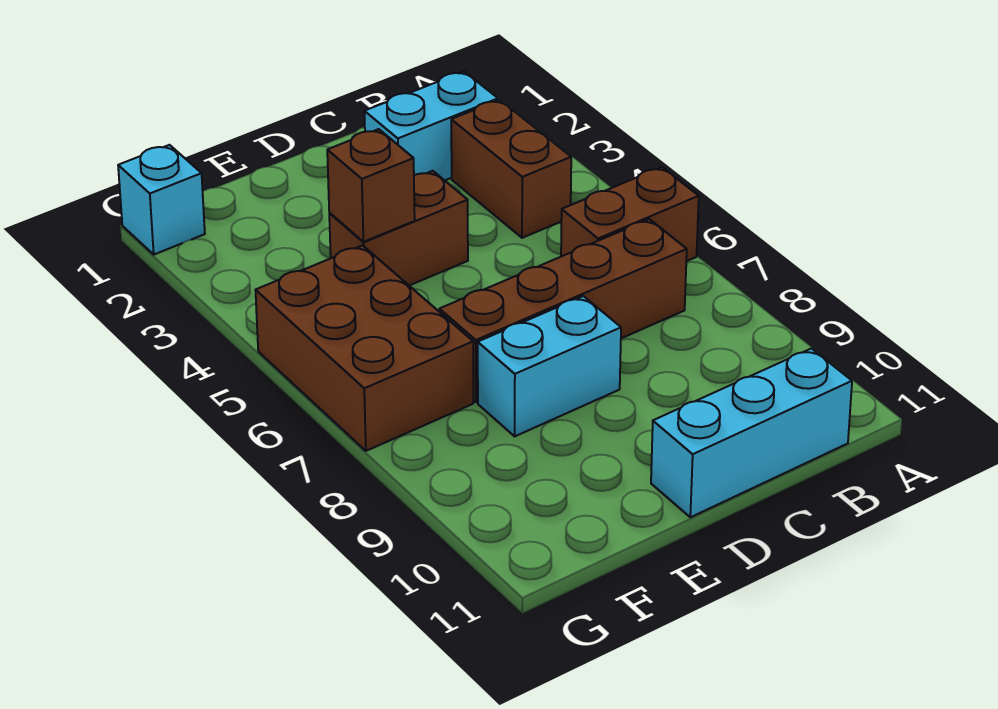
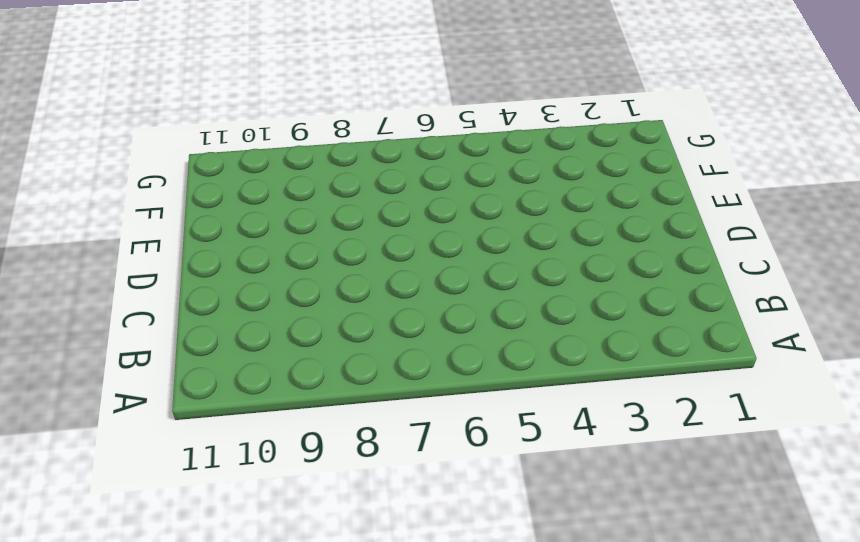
none -> brown brick A6:B6 level 1
none -> cyan brick B2:C2 level 1

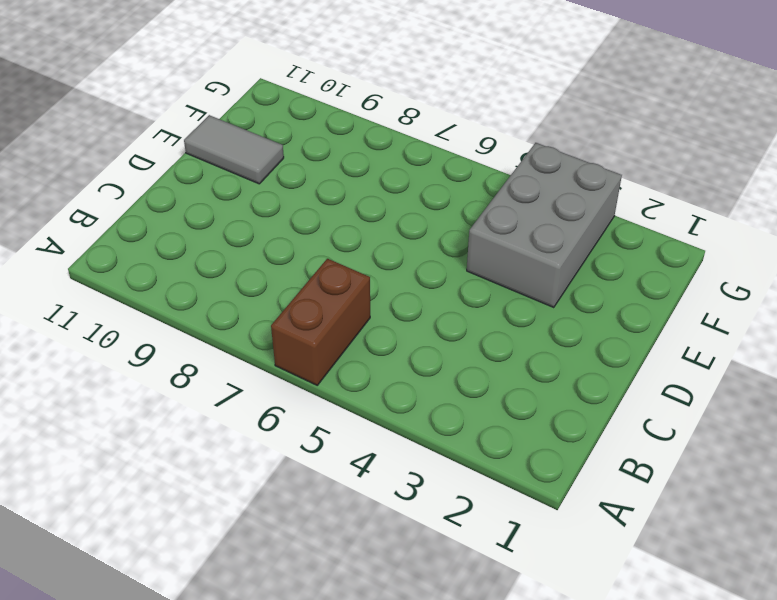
grey brick E3:G4 level 1 -> brown brick D4:E4 level 1
grey tile E10:E11 level 1 -> none
none -> cyan brick B2:C2 level 1
none -> brown brick B3:B4 level 1

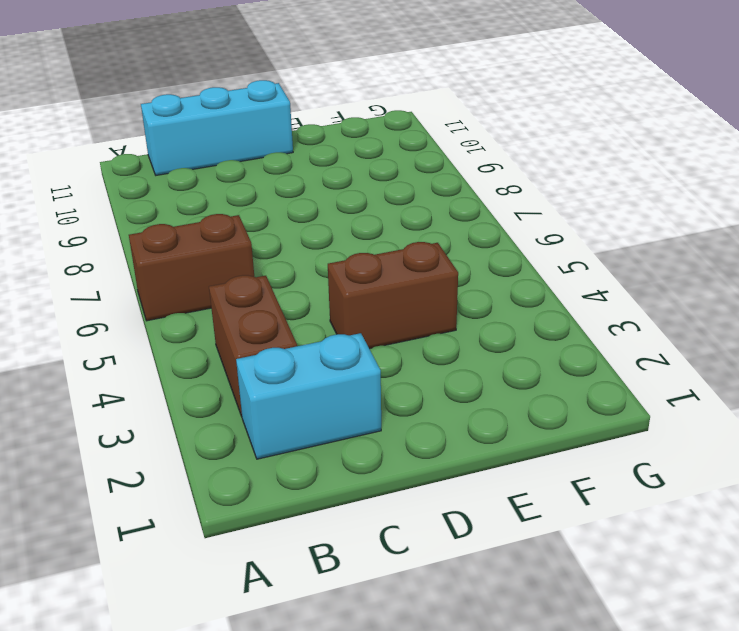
none -> brown brick B7:E7 level 1
none -> cyan brick D8:E8 level 1

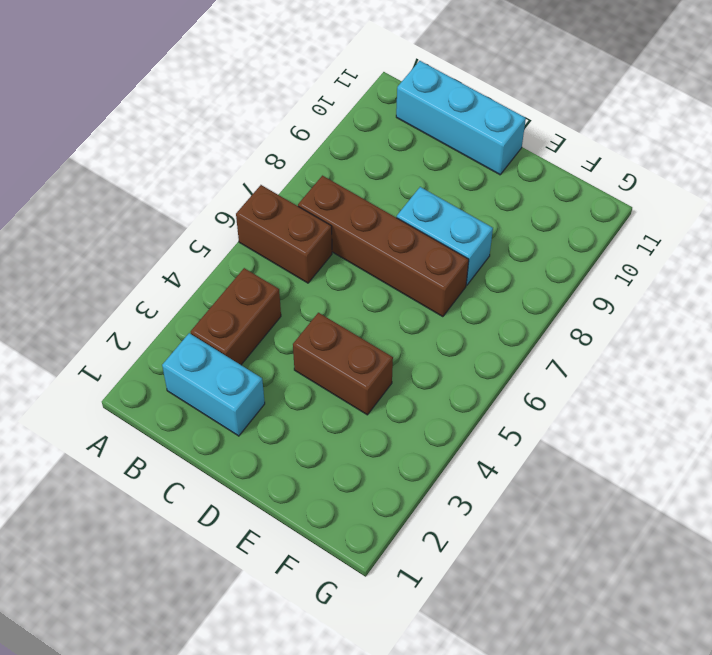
none -> brown brick F5:G7 level 1
none -> cyan brick G1 level 1

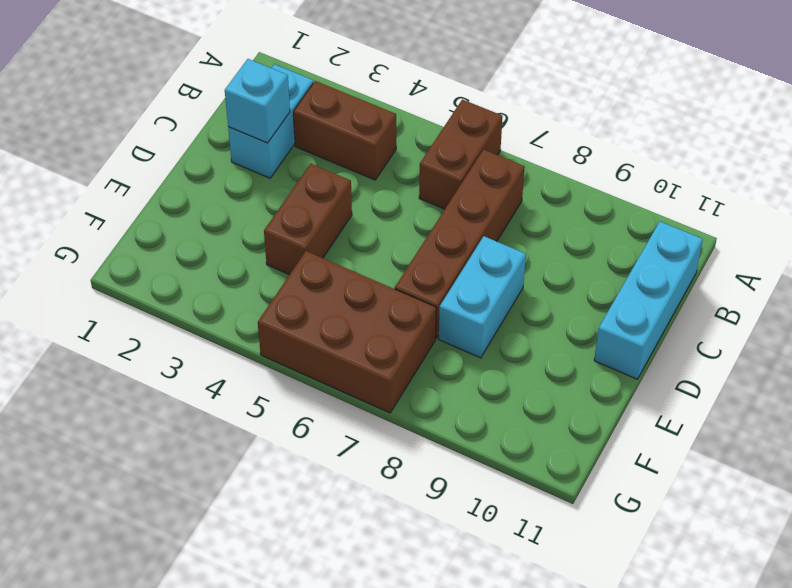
cyan brick C2 level 2 -> cyan brick G1 level 1
none -> brown brick E4 level 2

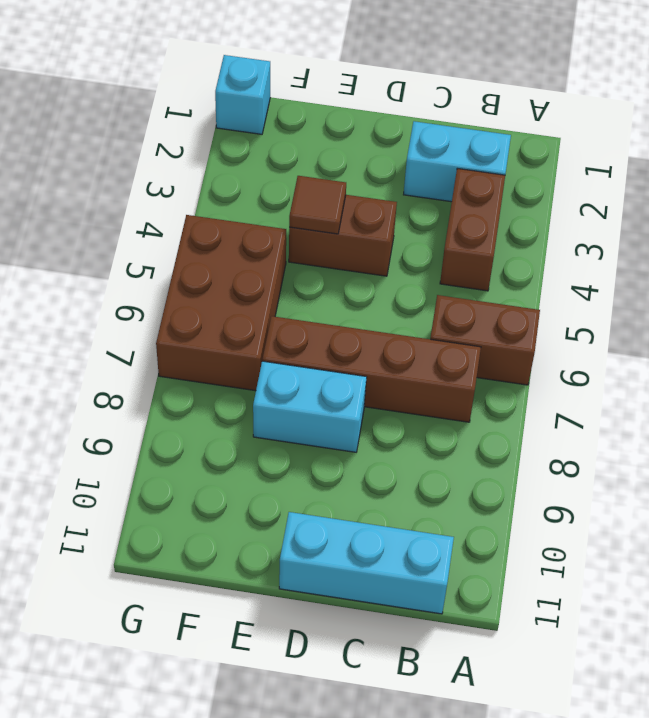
brown tile E4 level 2 -> brown brick E4 level 2

